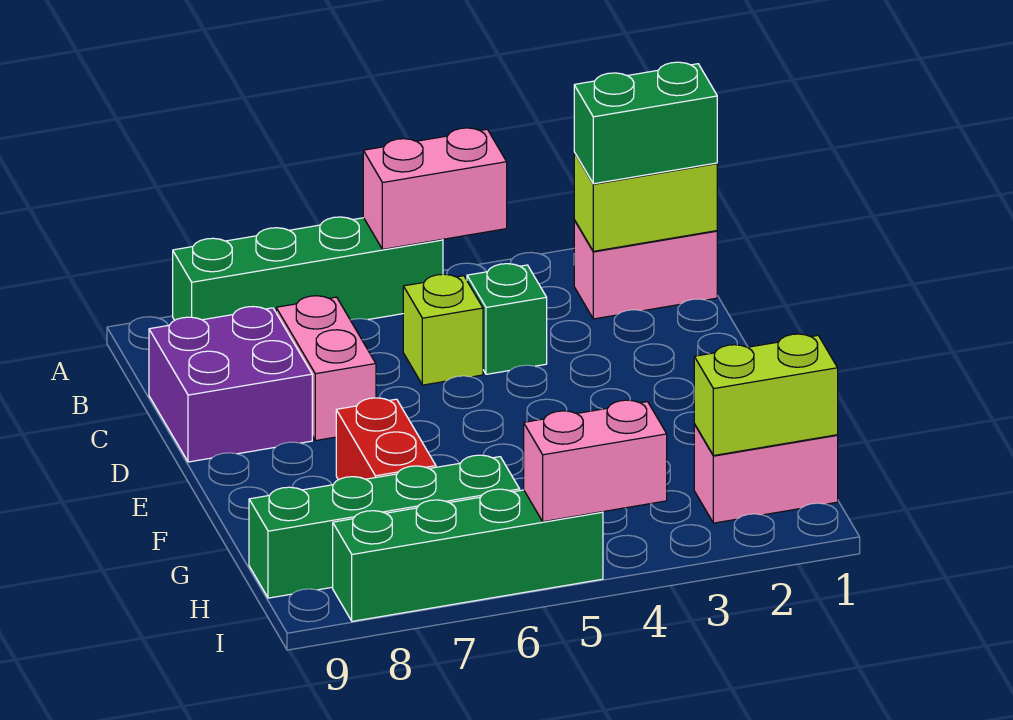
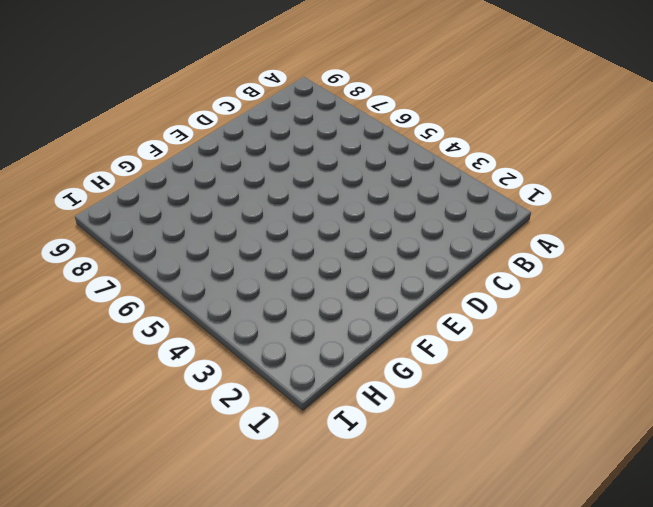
none -> green brick A5:A8 level 1
none -> pink brick B1:B2 level 1
none -> green brick C4 level 1

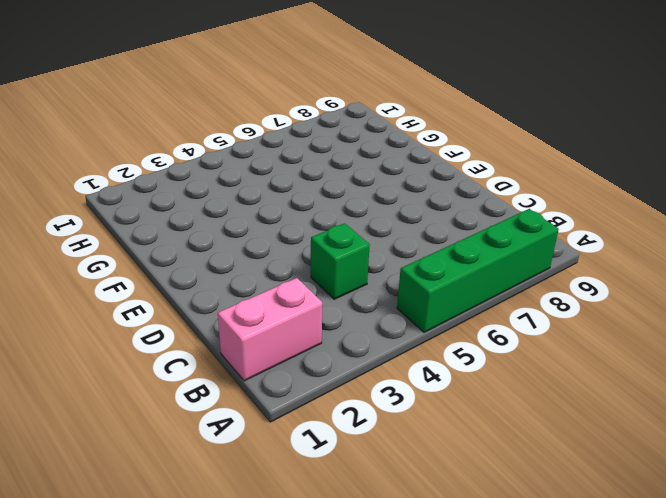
none -> lime brick C5 level 1
none -> pink brick C7:D7 level 1
none -> purple brick C8:D9 level 1

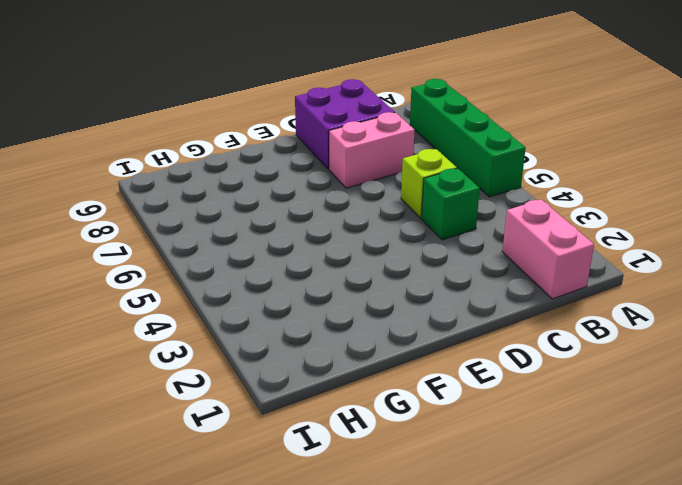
none -> red brick F7:G7 level 1
none -> pink brick H1:H2 level 1
none -> green brick H6:H9 level 1

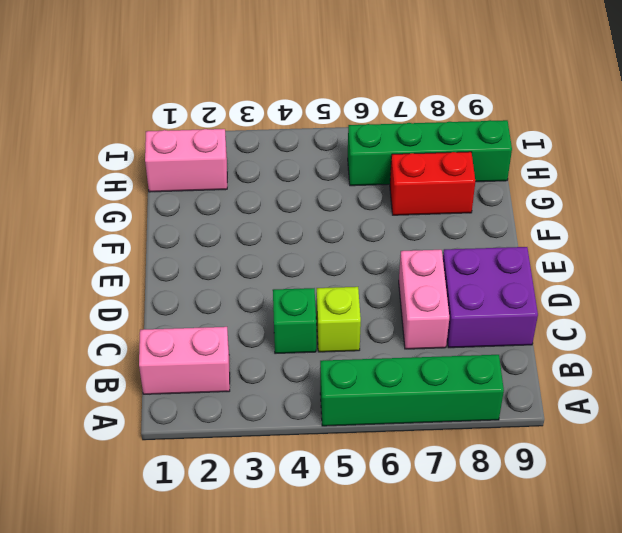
red brick G7:G8 level 1 -> red brick F7:G7 level 1
none -> green brick I5:I8 level 1
none -> pink brick A4:A5 level 2
none -> lime brick B1:B2 level 2

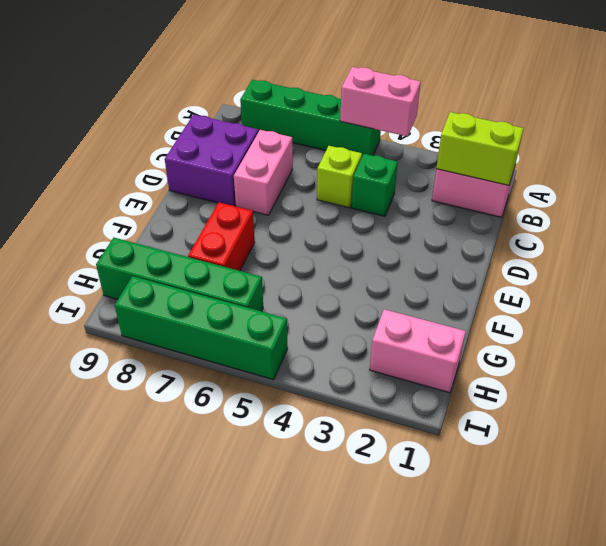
none -> lime brick H1:H2 level 2
none -> pink brick I4:I5 level 2
none -> green brick B1:B2 level 3

